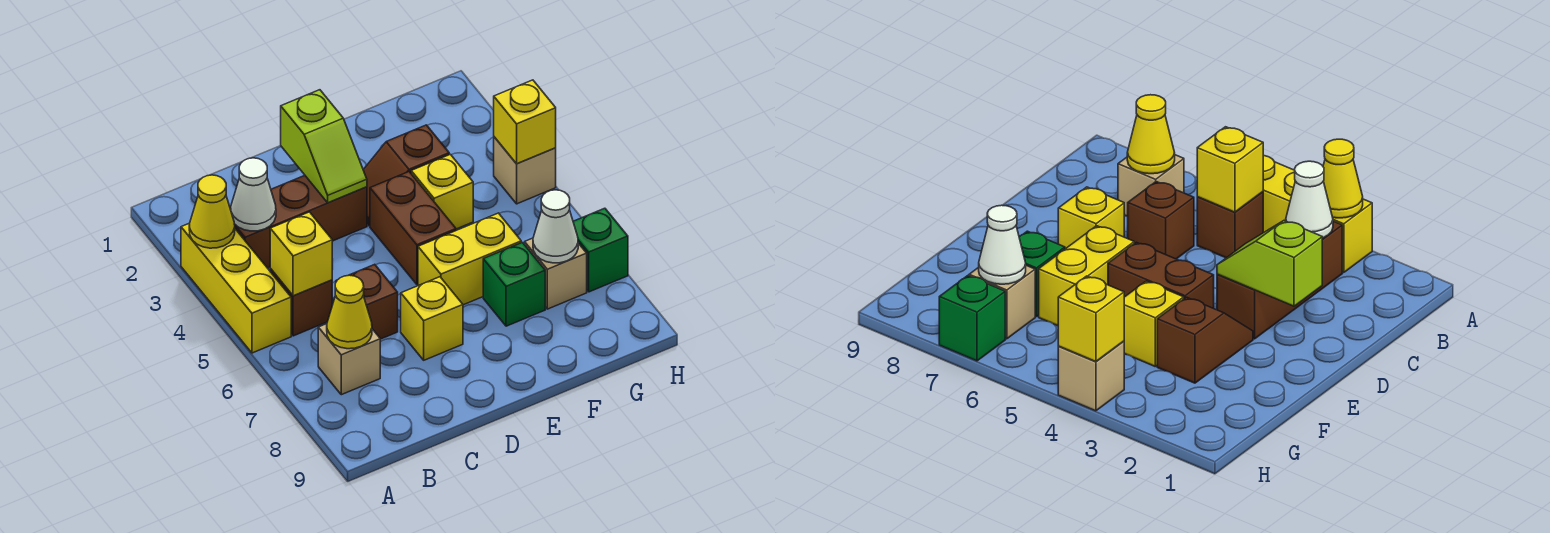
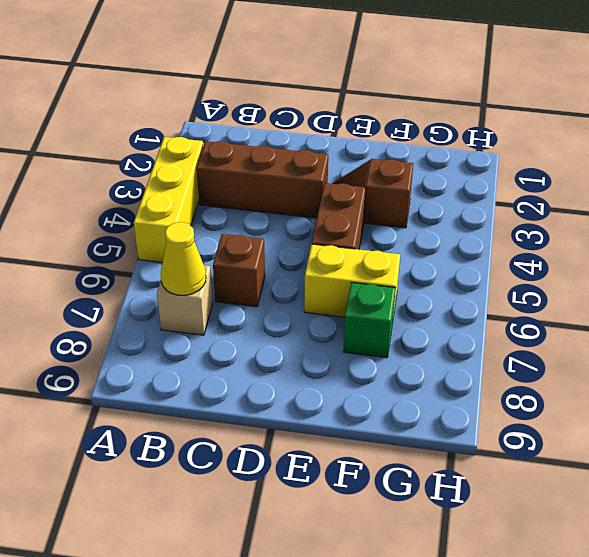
none -> brown brick B5 level 1
none -> yellow brick D7 level 1
none -> yellow brick F4 level 1

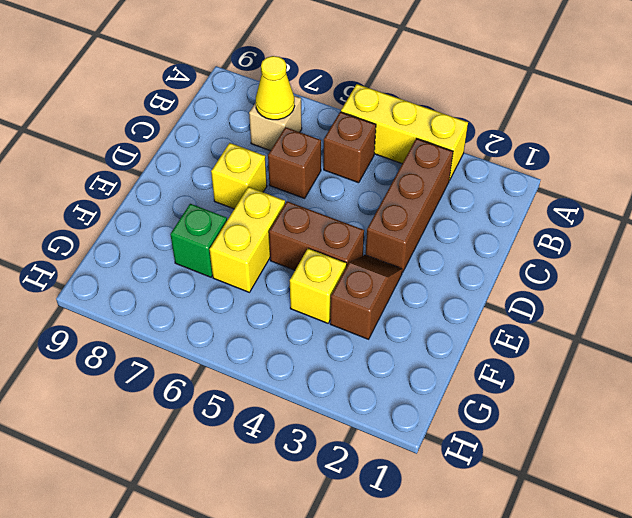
none -> tan brick G7 level 1
none -> tan brick H4 level 1
none -> green brick H7 level 1

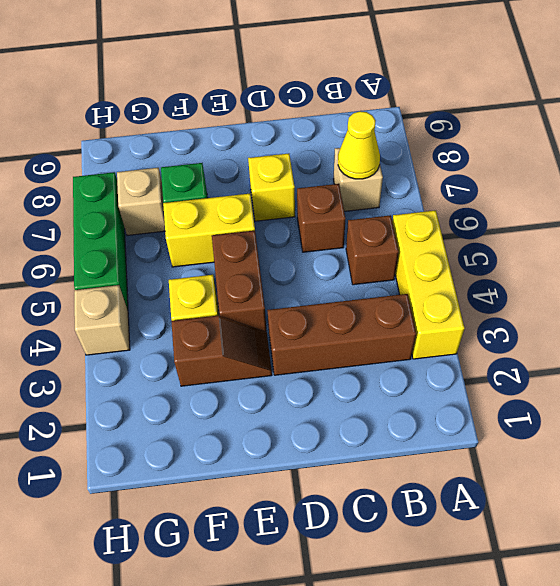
green brick H5:H7 level 1 -> green brick H7 level 1
none -> yellow cone A3 level 2
none -> white cone B3 level 2
none -> yellow brick B5 level 2

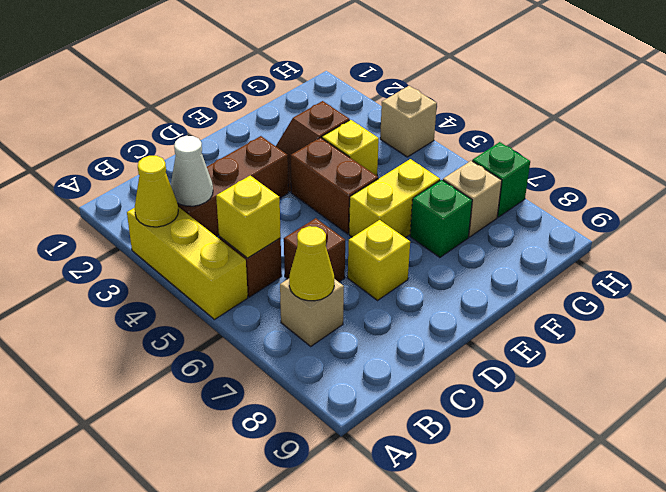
none -> lime slope D2:D3 level 2 top 2
none -> white cone G7 level 2
none -> yellow brick H4 level 2

